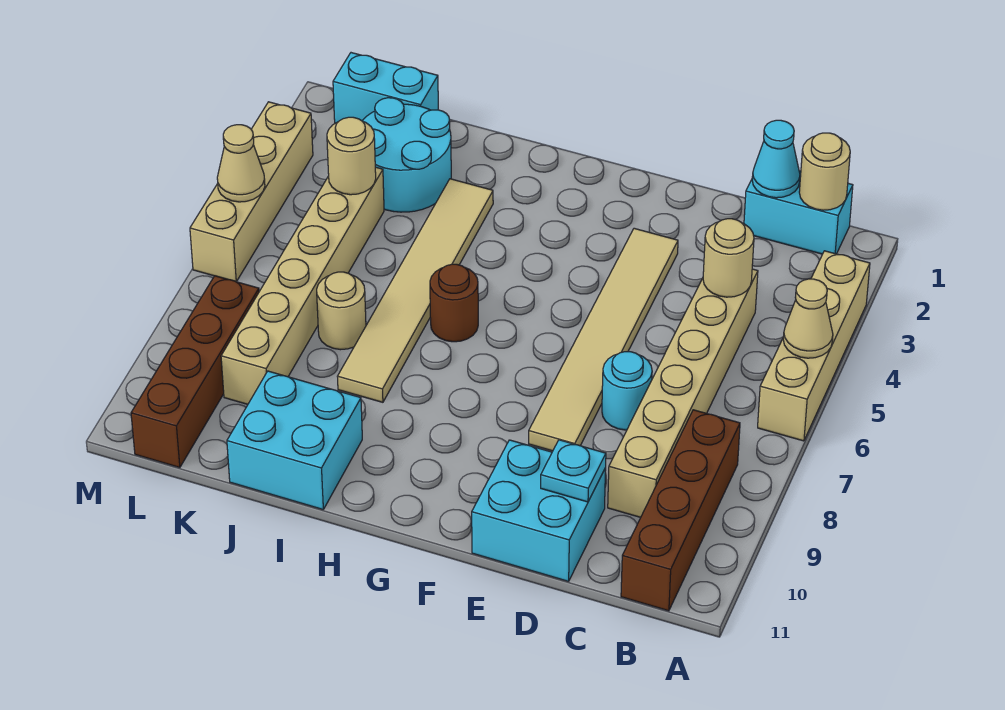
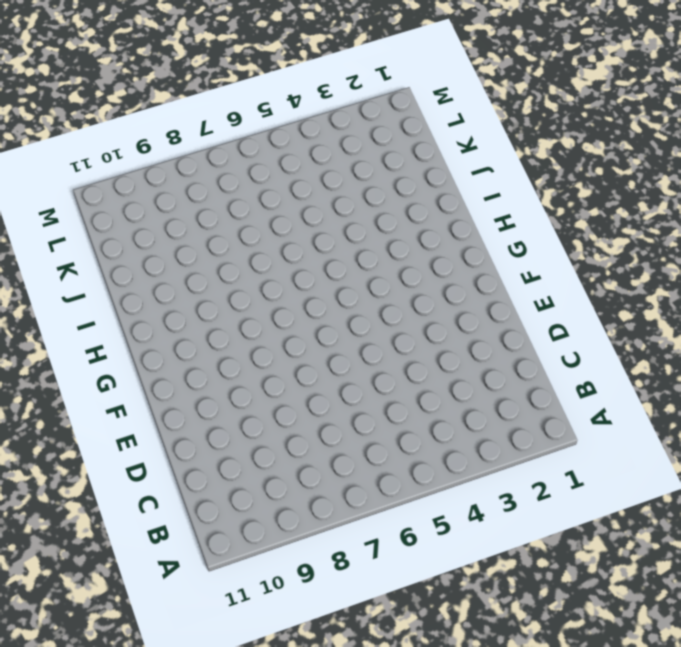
none -> tan brick A3:A6 level 1
none -> cyan brick B1:C1 level 1
none -> brown brick B8:B11 level 1

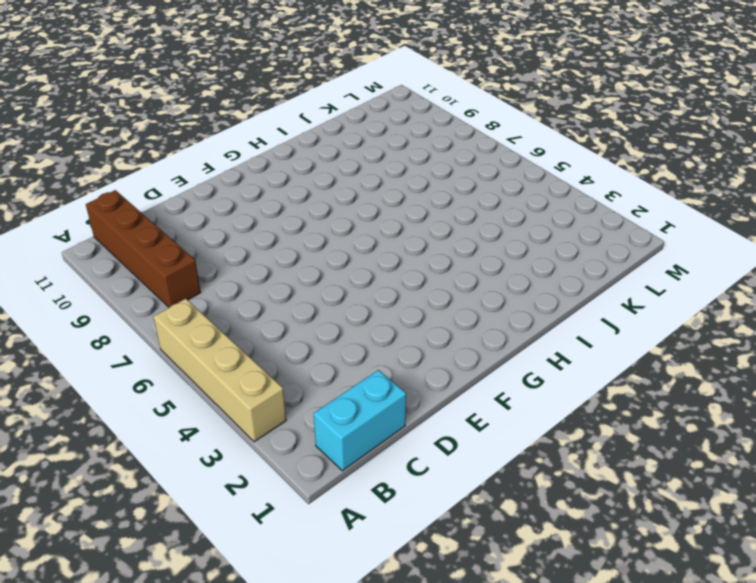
none -> tan brick C4:C9 level 1
none -> cyan round brick D7 level 1
none -> cyan brick D10:E11 level 1

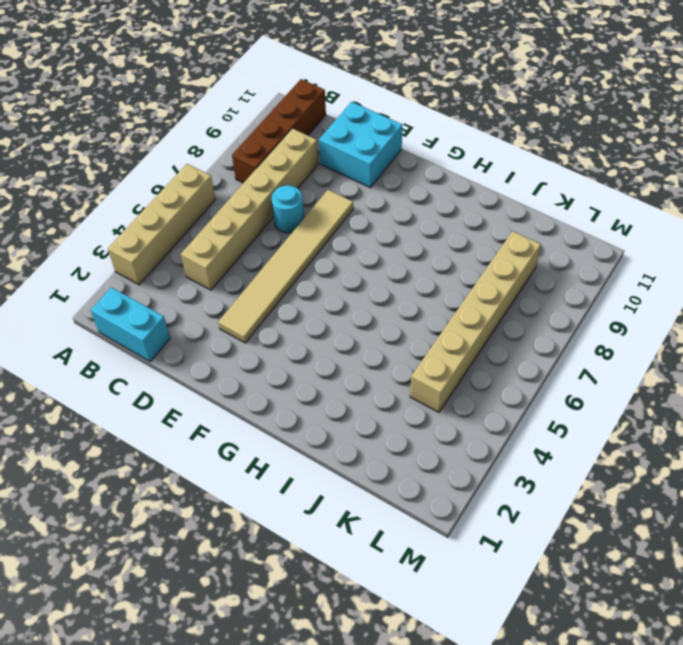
none -> brown round brick H6 level 1
none -> tan tile I3:I8 level 1
none -> cyan brick I10:J11 level 1

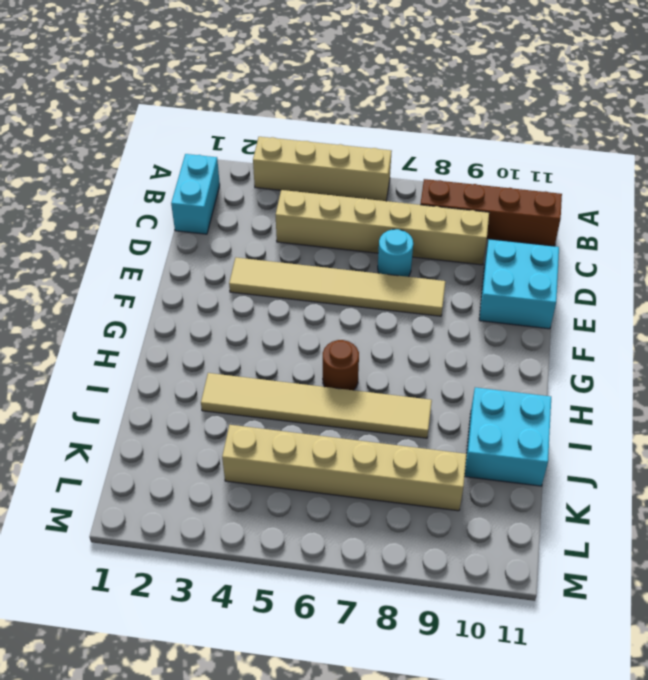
none -> cyan round brick J2:K3 level 1
none -> tan round brick J7 level 1
none -> cyan brick K1:L1 level 1

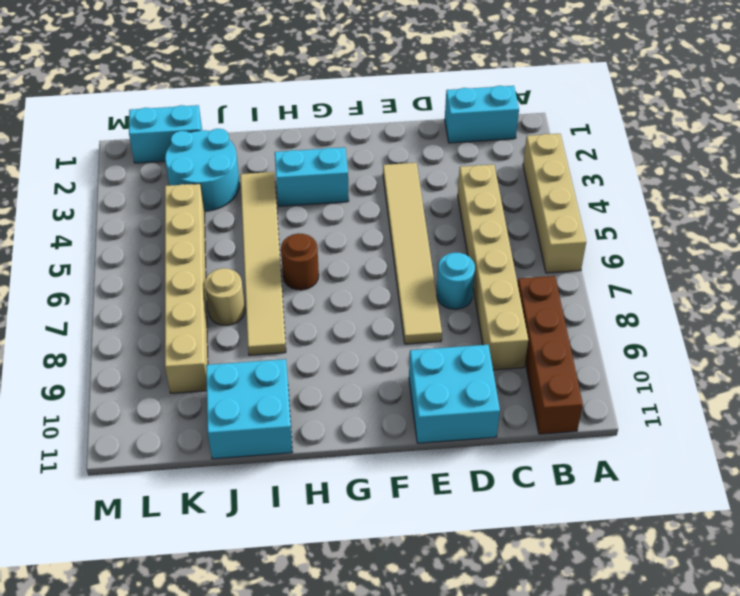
cyan brick G3:H3 level 1 -> none
none -> brown brick L8:L11 level 1
none -> tan brick M3:M6 level 1
none -> tan cone A5 level 2

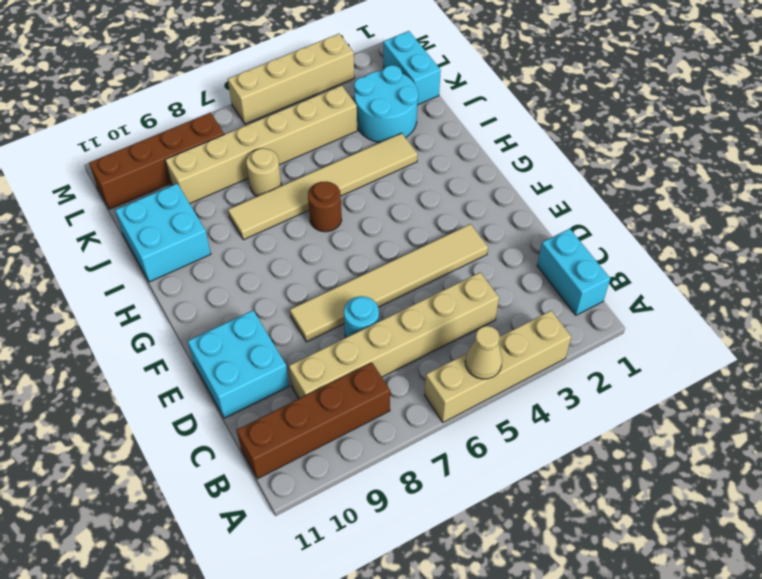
none -> tan round brick B1 level 2
none -> cyan cone C1 level 2
none -> tan round brick C4 level 2

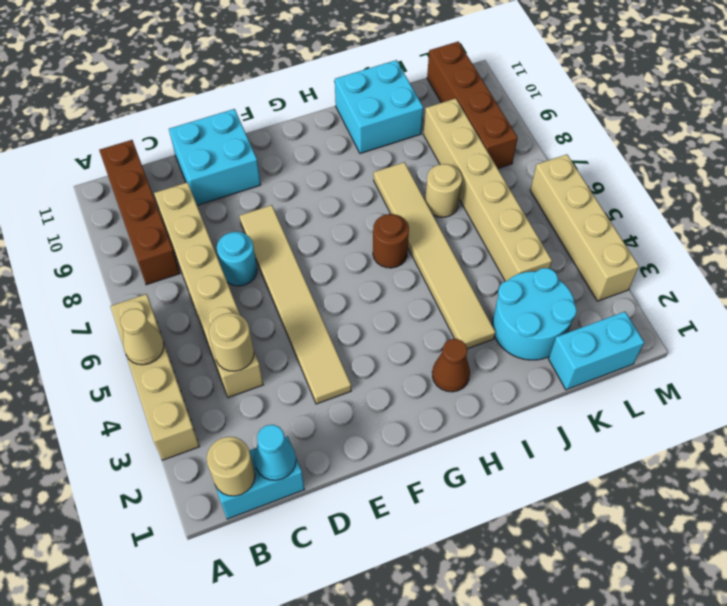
brown cone H2 level 1 -> none
none -> cyan plate D10 level 2
none -> tan round brick K4 level 2
none -> tan cone M5 level 2

